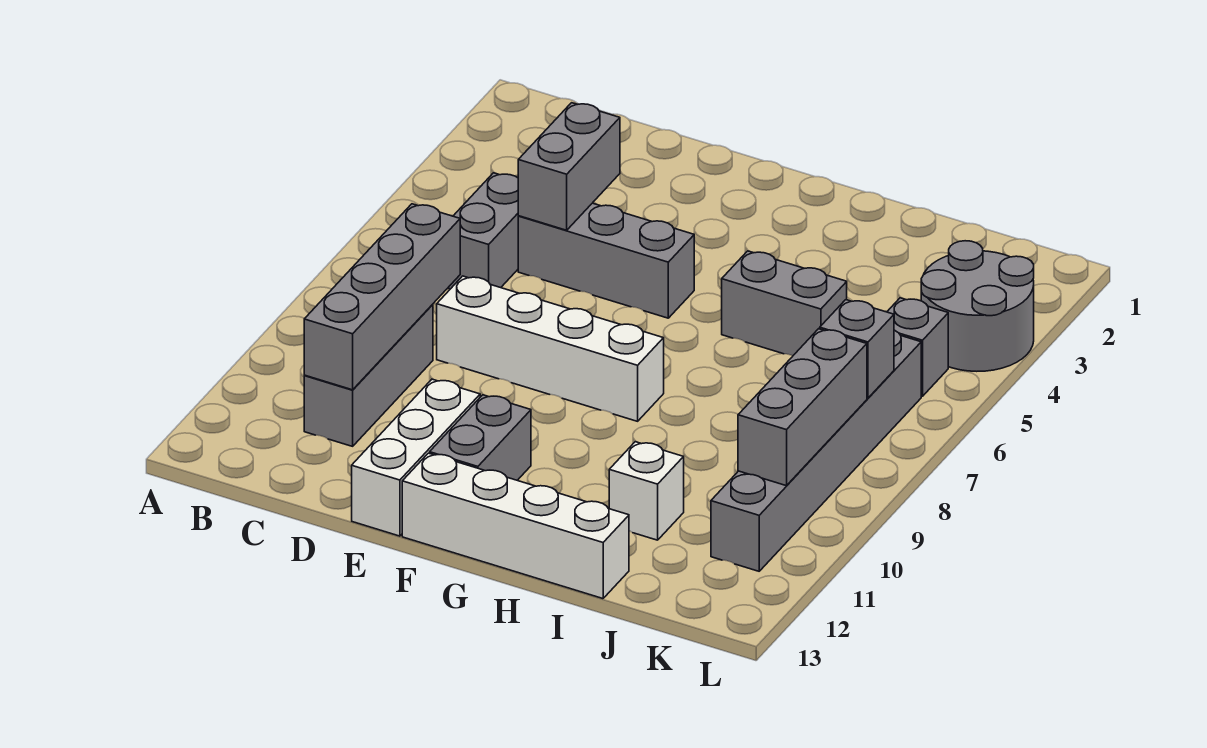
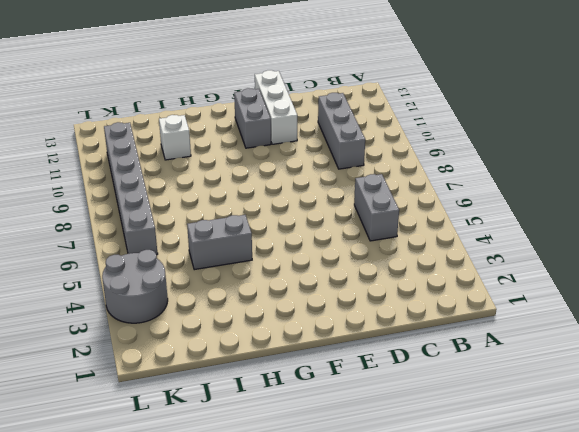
none -> grey brick D5:F5 level 1
none -> white brick D8:G8 level 1
none -> white brick F13:I13 level 1

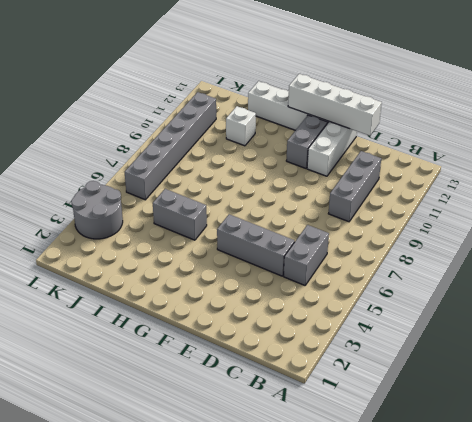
white brick D13:G13 level 2 -> white brick D8:G8 level 1
none -> grey brick K5 level 1
none -> grey brick C8:C11 level 2
none -> grey brick D4:D5 level 2

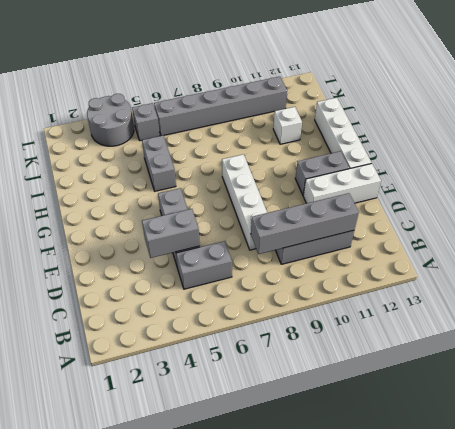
none -> grey brick K7 level 2
none -> grey brick K8:K10 level 2

